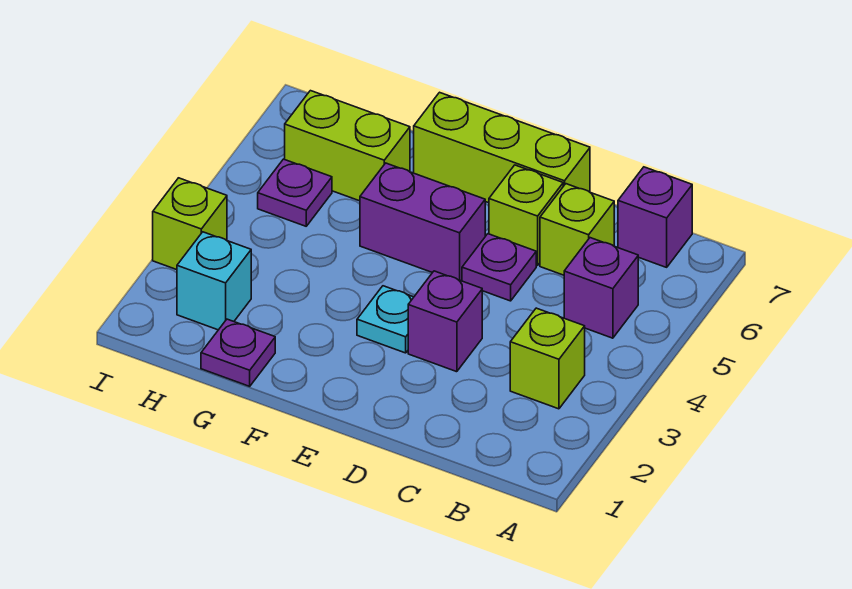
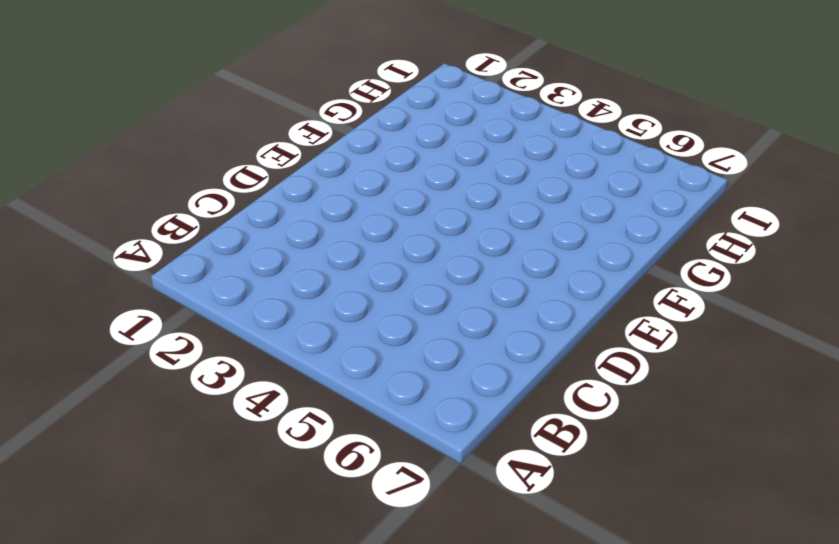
none -> lime brick B3 level 1
none -> purple brick B5 level 1
none -> purple brick B7 level 1

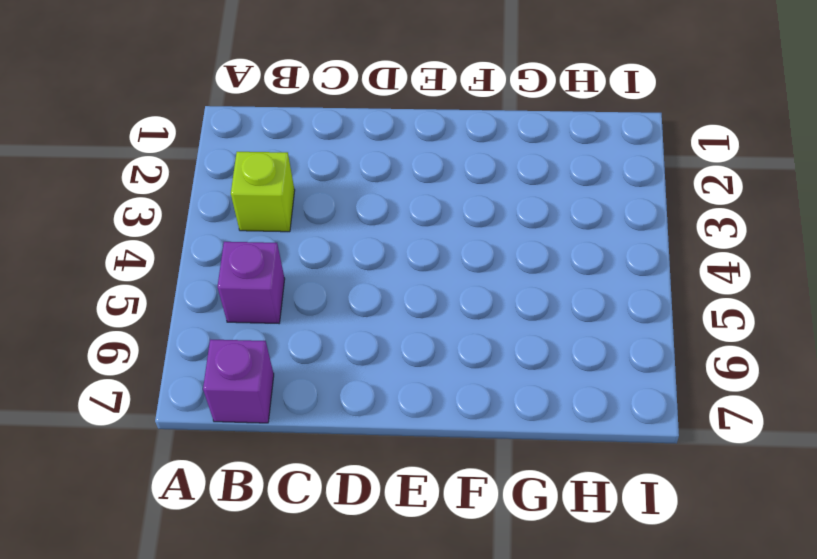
none -> lime brick C6 level 1
none -> purple brick D3 level 1
none -> purple plate D5 level 1

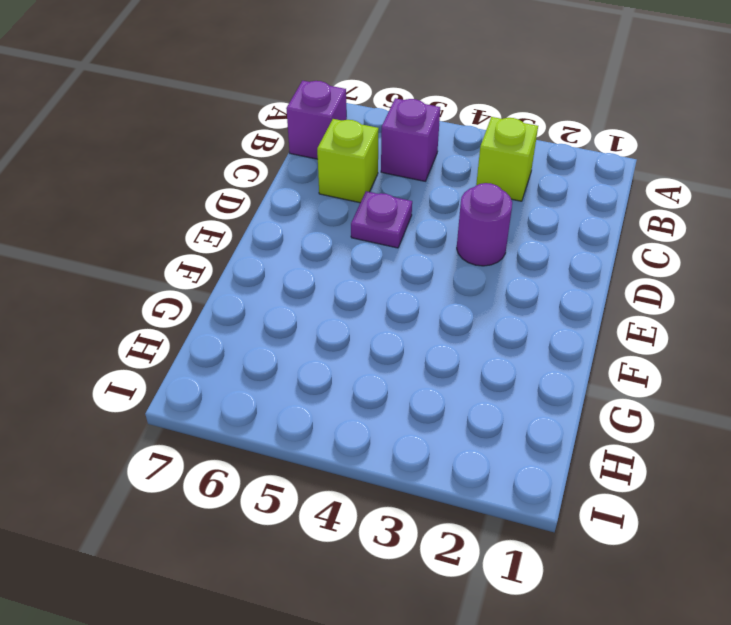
purple round brick D3 level 1 -> purple brick D3 level 1
none -> lime brick D6 level 1
none -> lime brick D7:F7 level 1
none -> cyan plate E3 level 1

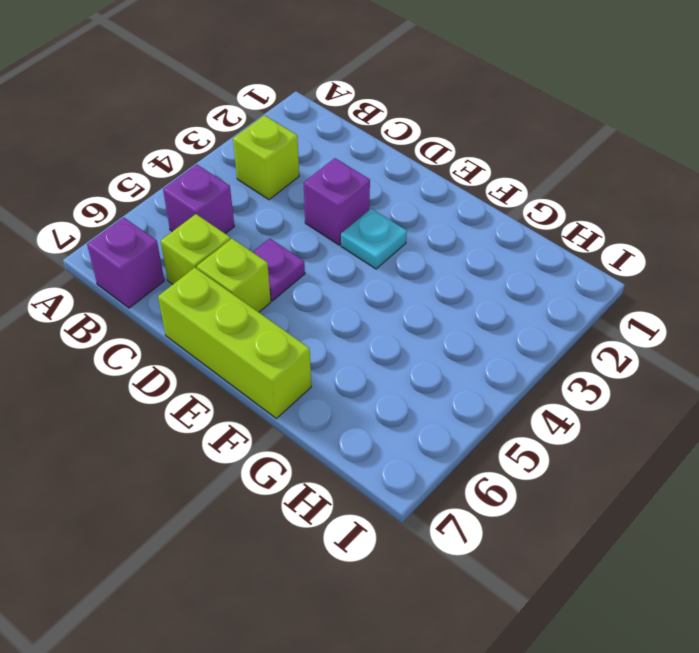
none -> purple brick E5:F5 level 1
none -> purple plate G1 level 1
none -> lime brick G6:H6 level 1

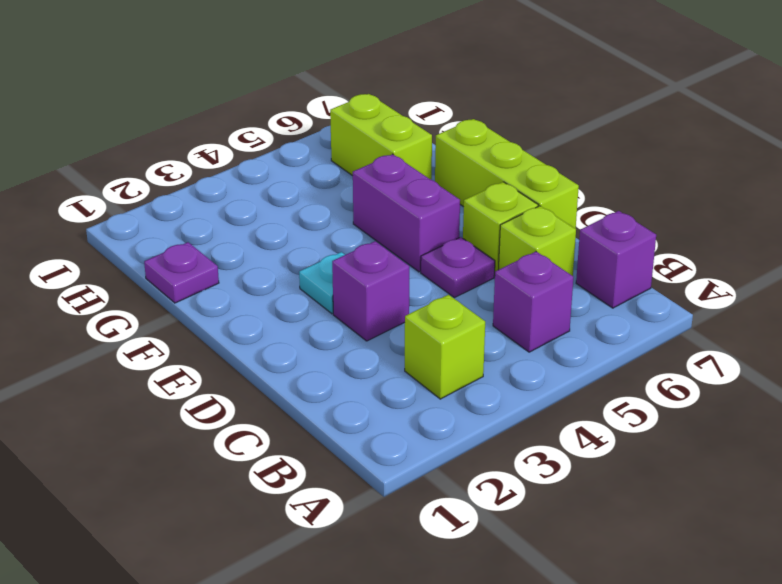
none -> cyan brick H2 level 1
none -> purple plate H5 level 1
none -> lime brick I3 level 1

